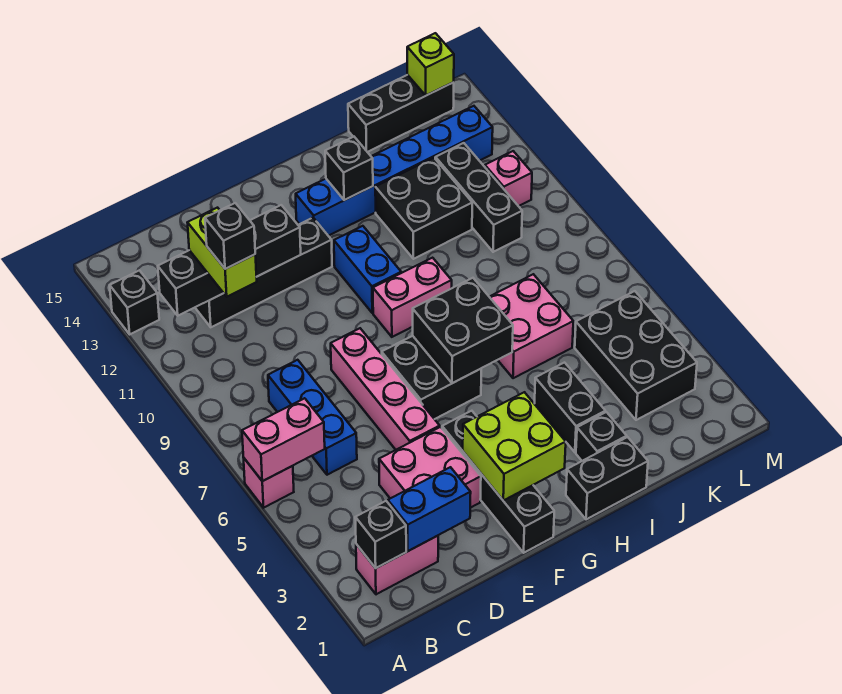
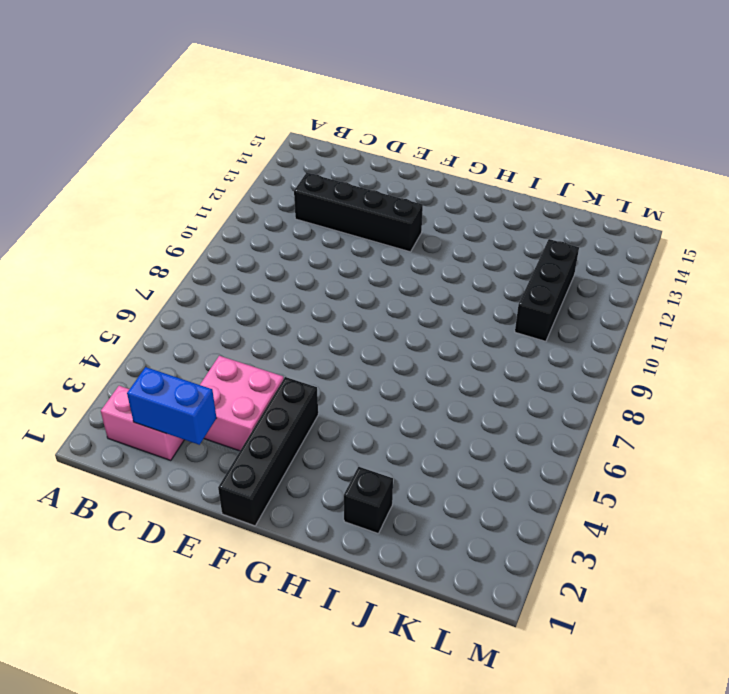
none -> pink brick A6 level 1
none -> black brick A13 level 1
none -> blue brick C6:C8 level 1
none -> pink brick E5:E8 level 1

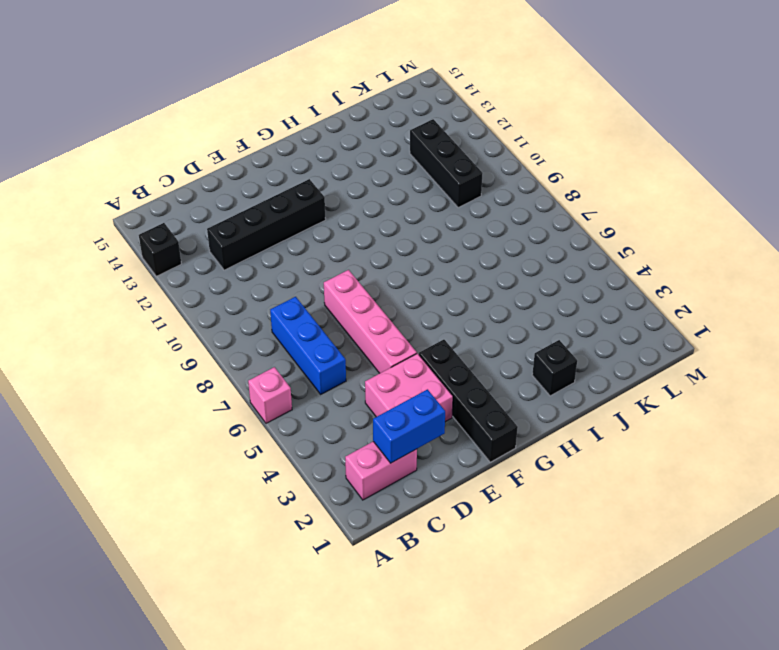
none -> black brick F6:G7 level 1
none -> pink brick G9:H9 level 1
none -> blue brick G10:G11 level 1
none -> blue brick G13:L13 level 1

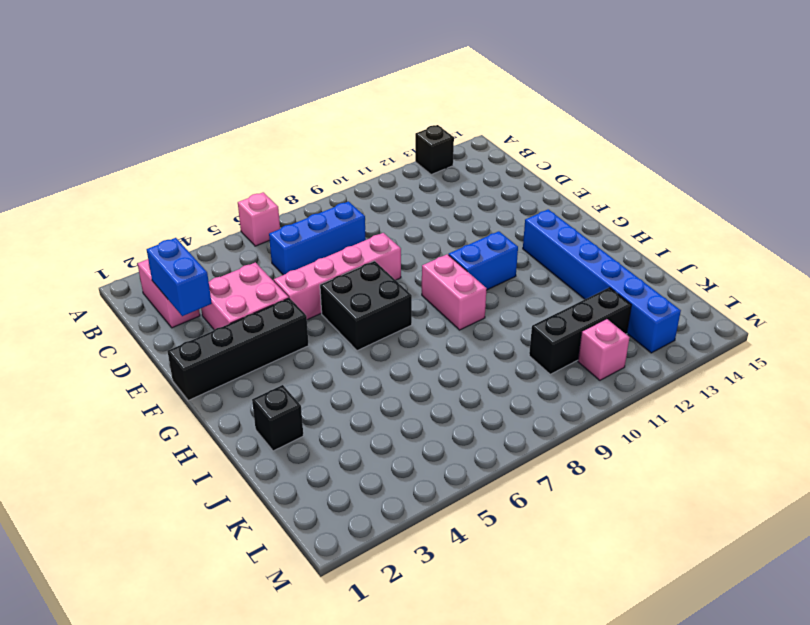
none -> black brick C12:F12 level 1
none -> black brick H1:I1 level 1
none -> black brick I3:I4 level 1
none -> pink brick I6:J7 level 1

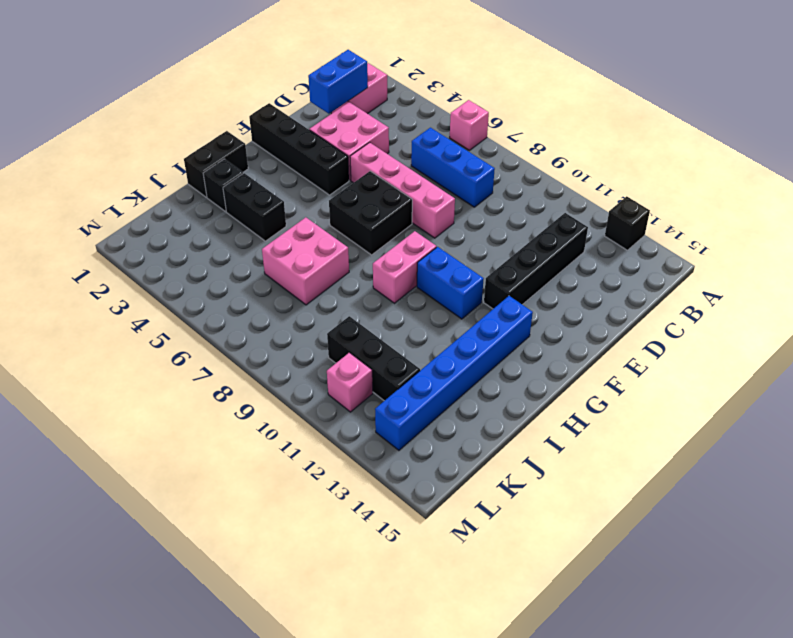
none -> black brick I11:J12 level 1
none -> black brick J15:L15 level 1
none -> black brick K3:L5 level 1
none -> pink brick A6:B6 level 2

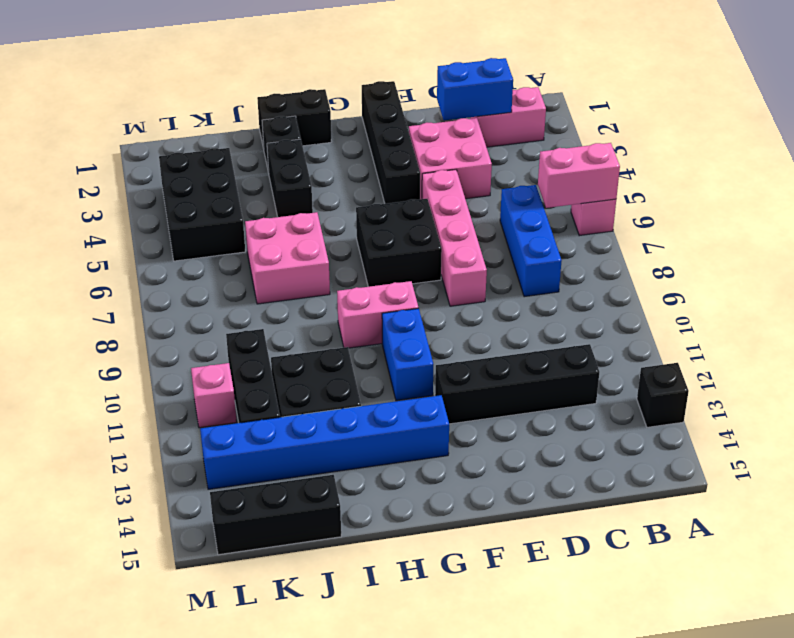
none -> black brick B2 level 2
none -> black brick B12:E12 level 2
none -> lime brick F2:G3 level 2
none -> black brick G6:H7 level 2

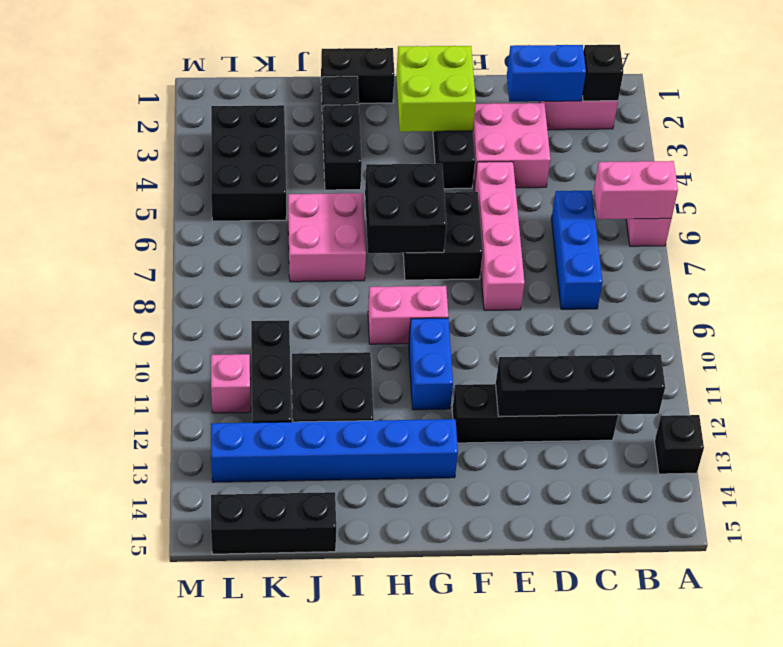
none -> black brick H13 level 2
none -> lime brick L15 level 2
none -> lime brick C11:C12 level 3
none -> black brick C11 level 4

